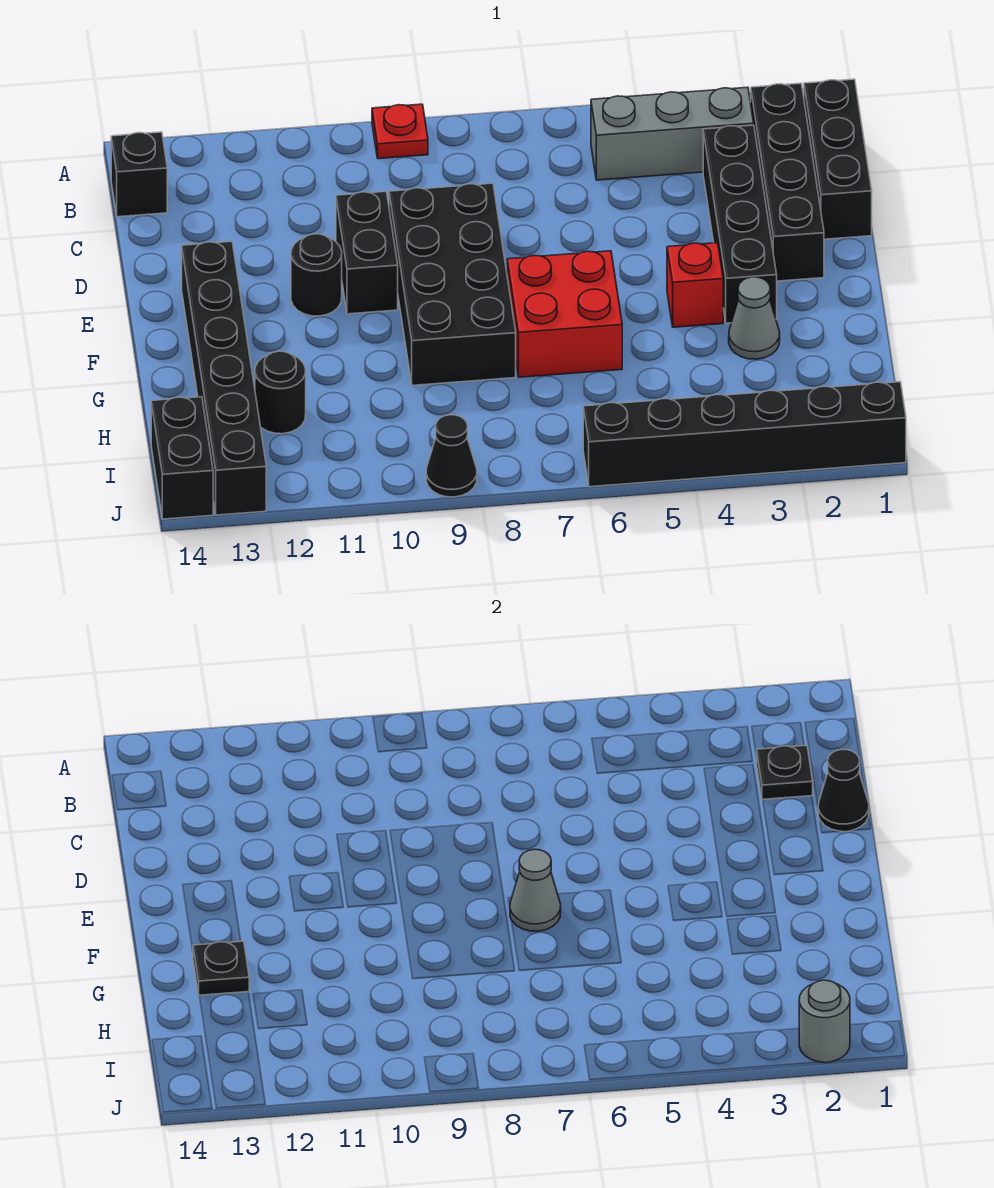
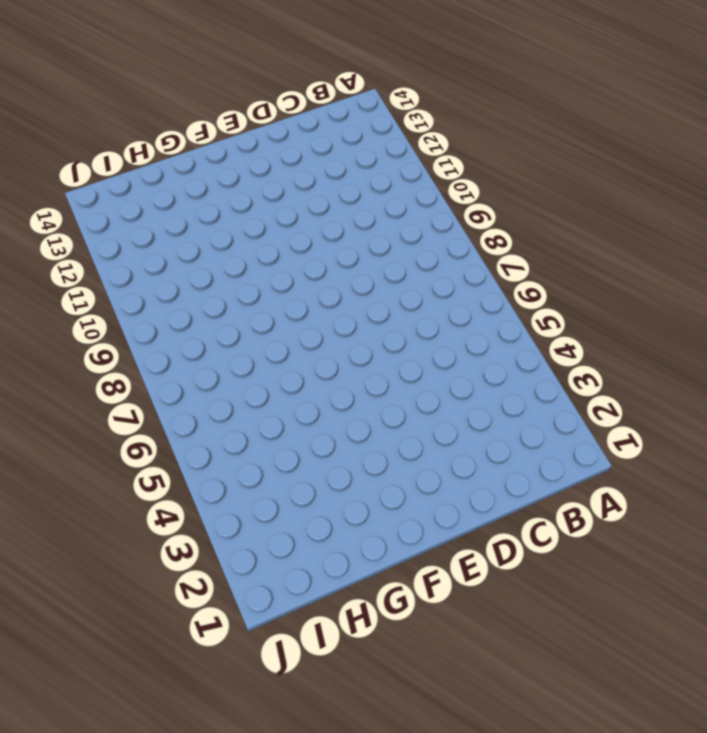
none -> red plate A9 level 1
none -> black brick B1:D1 level 1
none -> black brick B2:E2 level 1

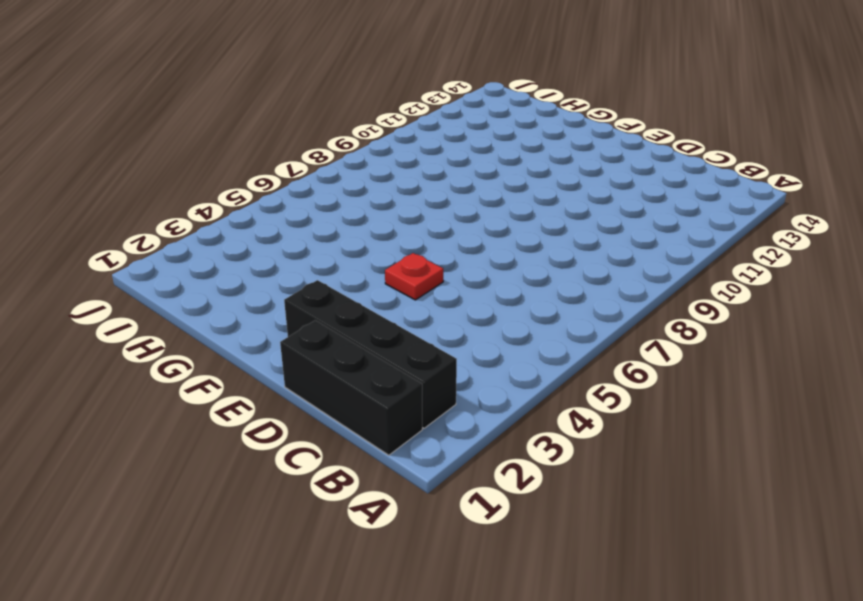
red plate E5 level 1 -> red plate A9 level 1
none -> grey brick B3:B5 level 1
none -> black brick B14 level 1
none -> black brick C3:F3 level 1

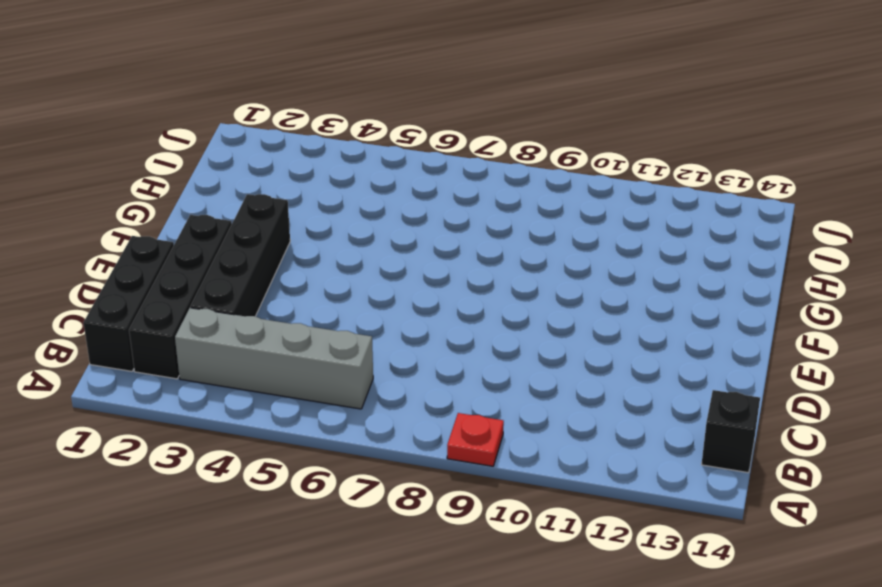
grey brick B3:B6 level 1 -> grey brick B3:B5 level 1
none -> black brick D8:G9 level 1
none -> black brick D10:E10 level 1
none -> black round brick E11 level 1

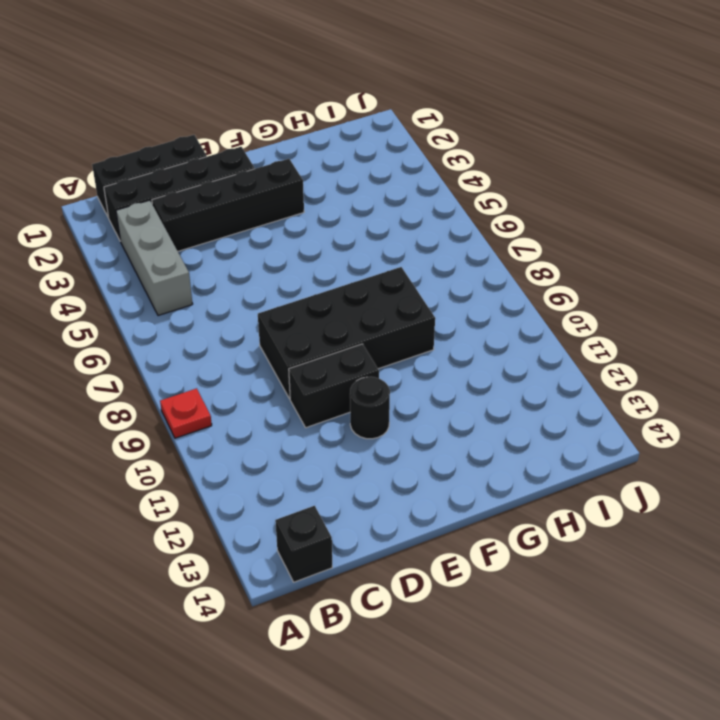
none -> black brick E13:J13 level 1
none -> red brick F4 level 1
none -> red brick F6:G7 level 1

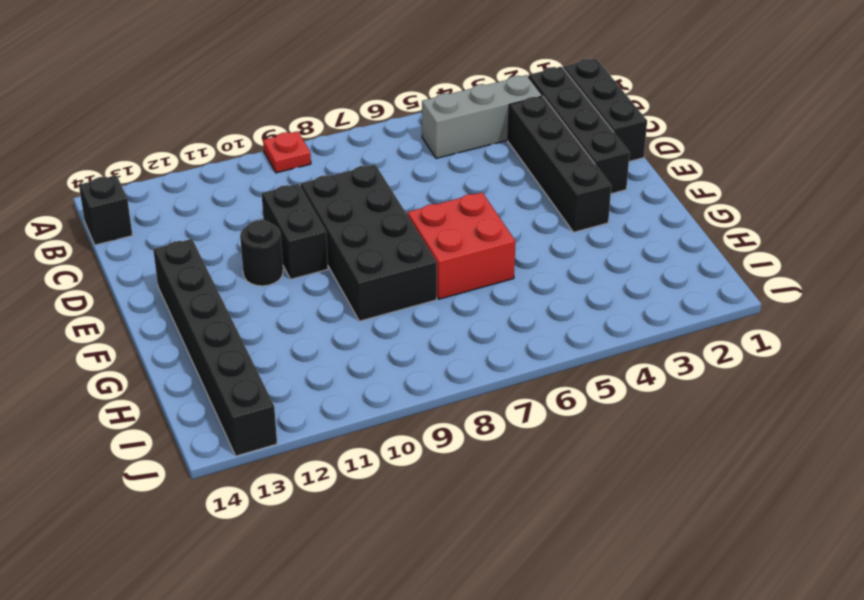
none -> red brick F4 level 1
none -> grey cone G3 level 1
none -> black round brick H12 level 1

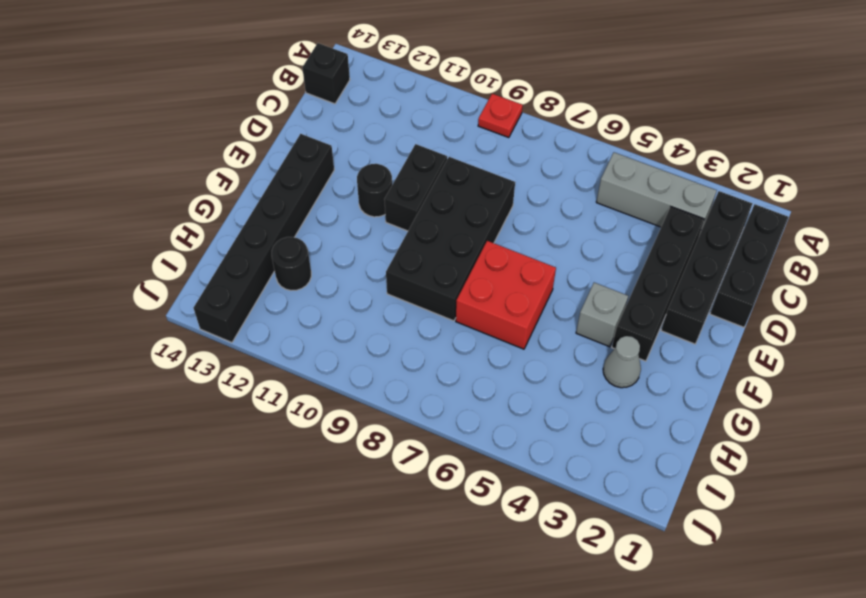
grey brick F4 level 1 -> red brick F4 level 1
none -> black brick I14:J14 level 1
none -> black brick J1:J6 level 1
none -> black cone J9 level 1

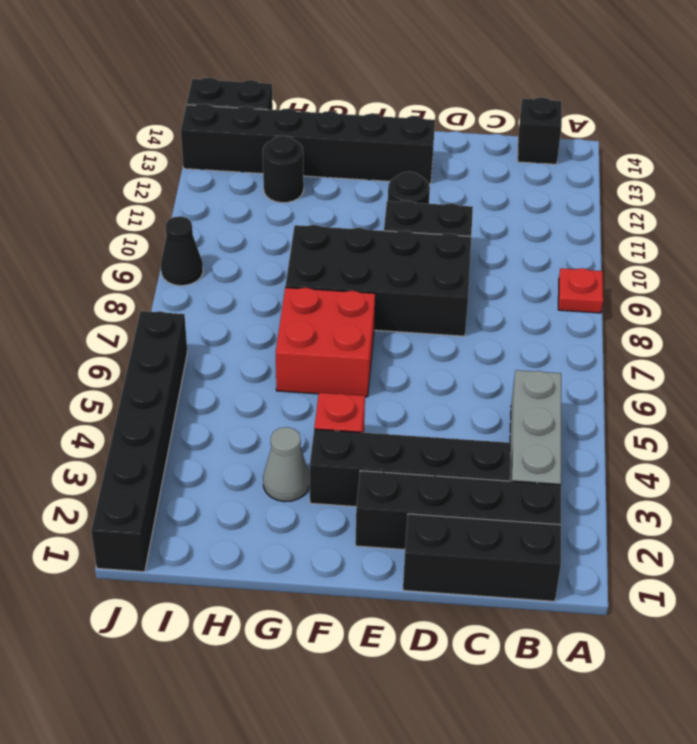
none -> black plate C2 level 2
none -> black cone D1 level 2
none -> grey cone F7 level 2

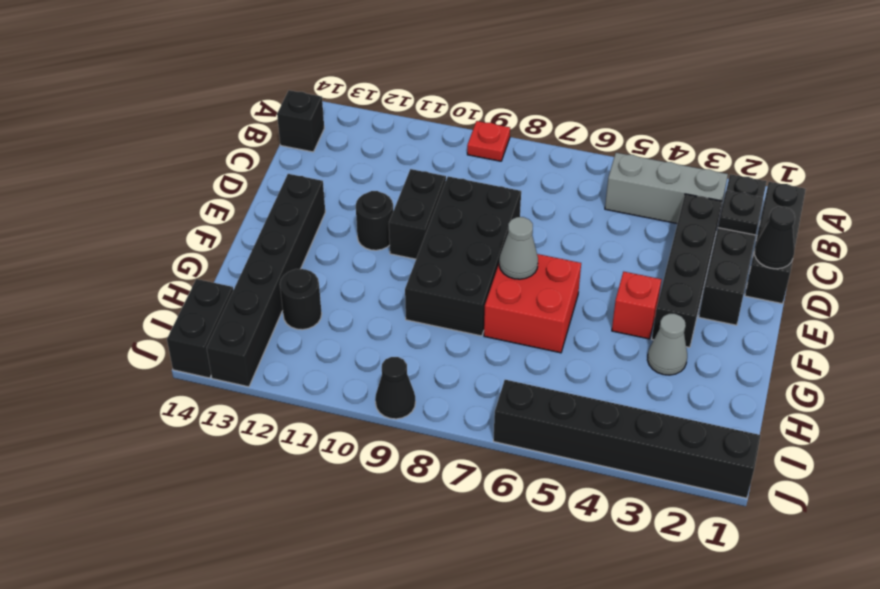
none -> black plate G13 level 2
none -> grey round brick J2 level 2

